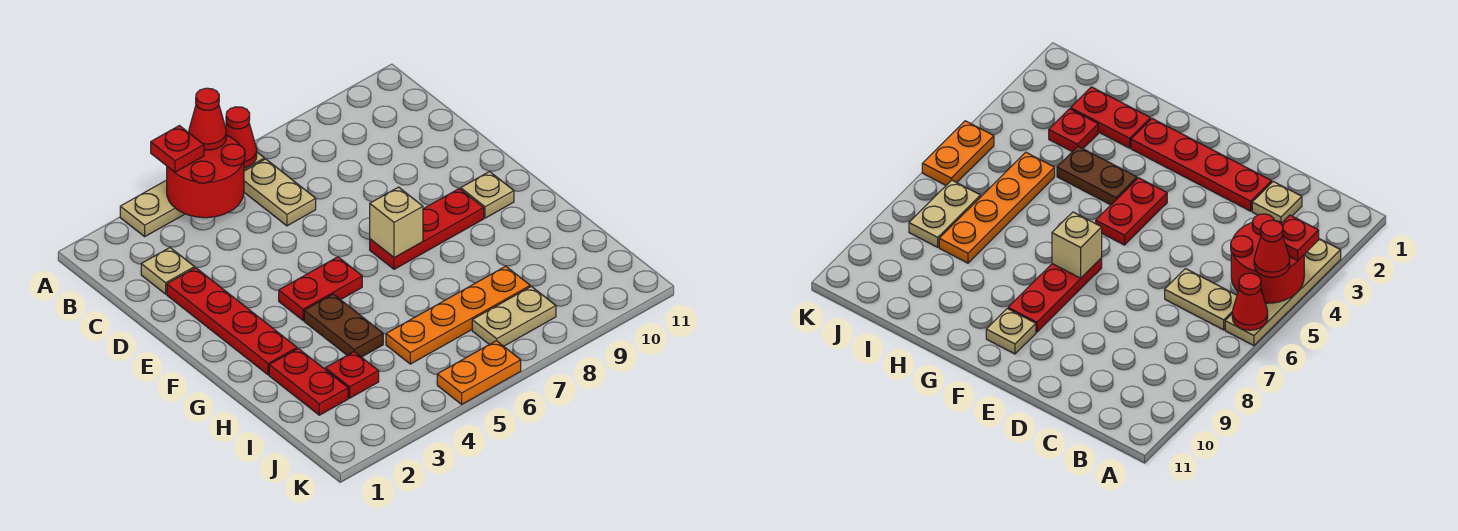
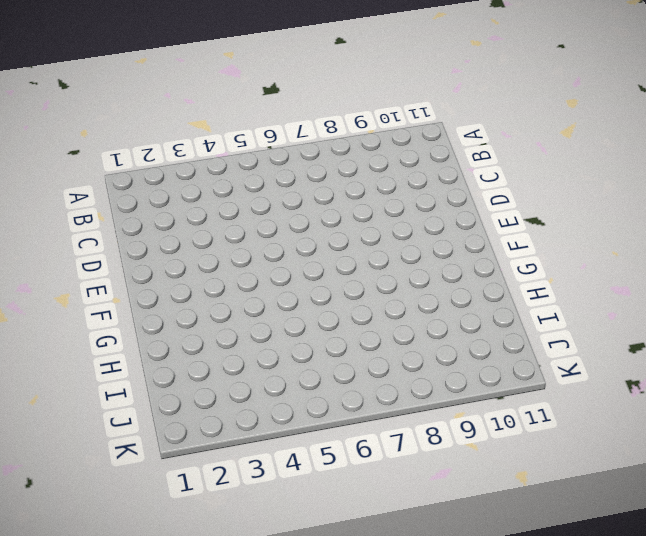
none -> tan plate A3:A6 level 1
none -> tan plate B6:C6 level 1
none -> tan plate C2 level 1

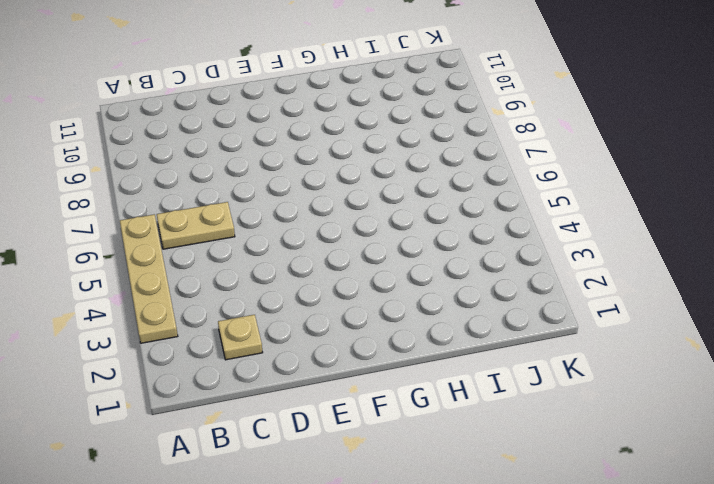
none -> red plate D2:G2 level 1
none -> red plate F4:F5 level 1
none -> red plate F7:F9 level 1

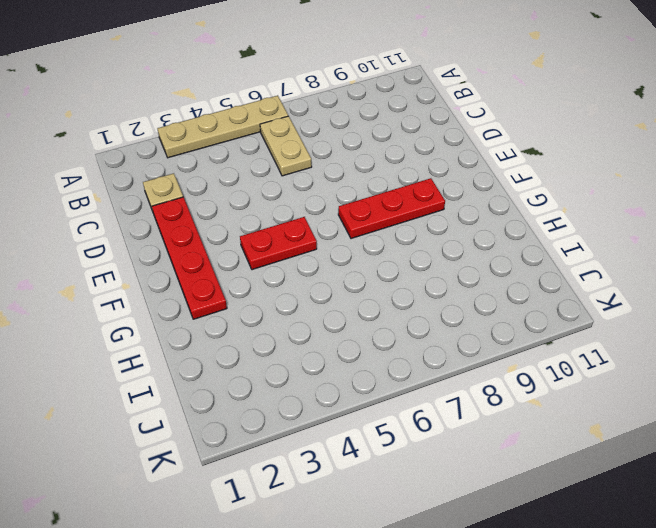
none -> tan plate F10 level 1
none -> brown plate G4:H4 level 1
none -> red plate H2:I2 level 1

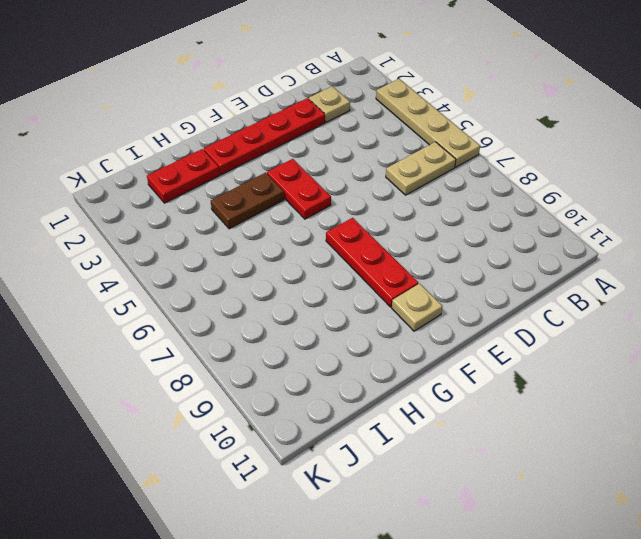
none -> red plate I3 level 1
none -> orange plate I5:I8 level 1
none -> tan plate J7:J8 level 1

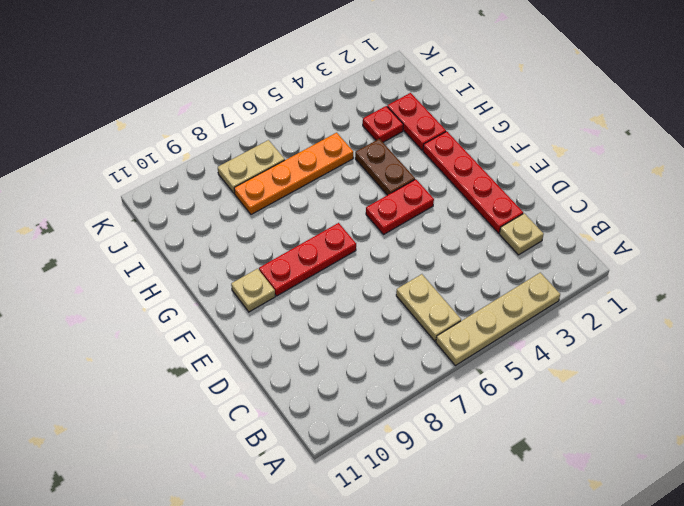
none -> orange plate K5:K6 level 1
none -> red round brick A4:B5 level 2
none -> red cone A6 level 2

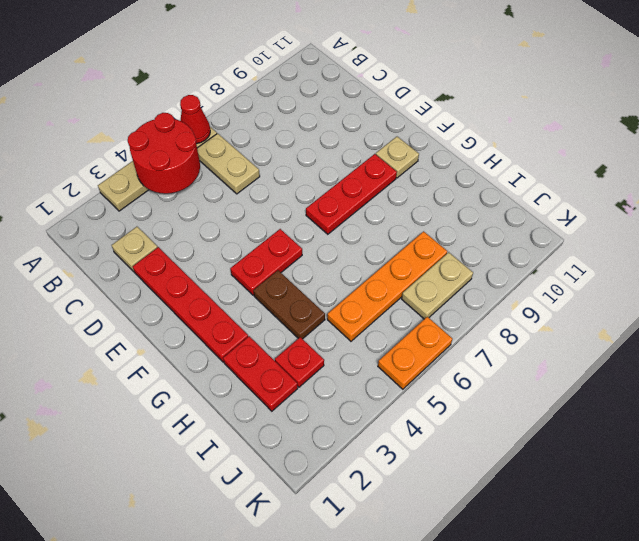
none -> tan brick F7 level 2
none -> red plate A4 level 3
none -> red cone A5 level 3

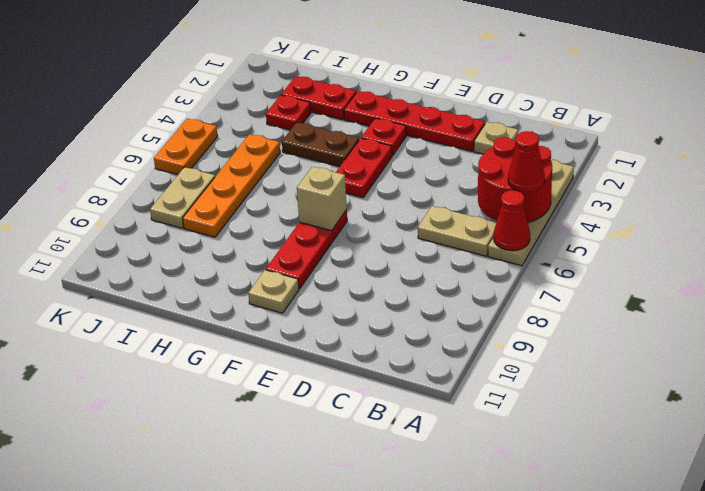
red plate F3 level 1 -> red plate A4 level 3

